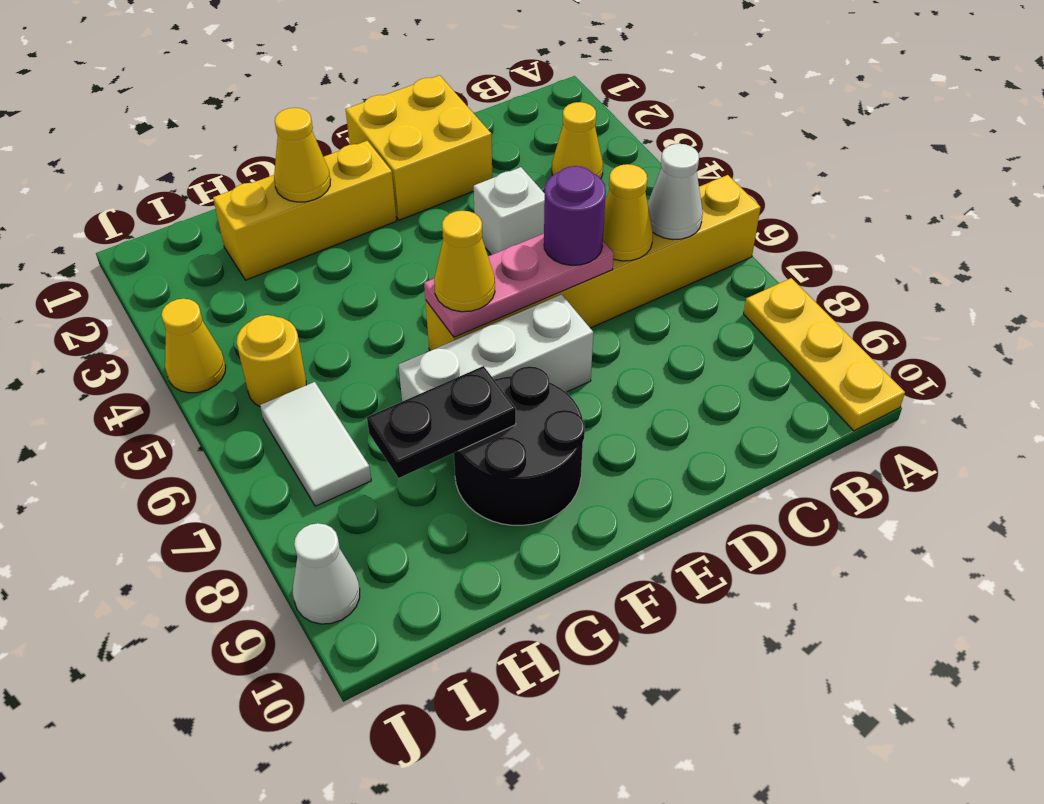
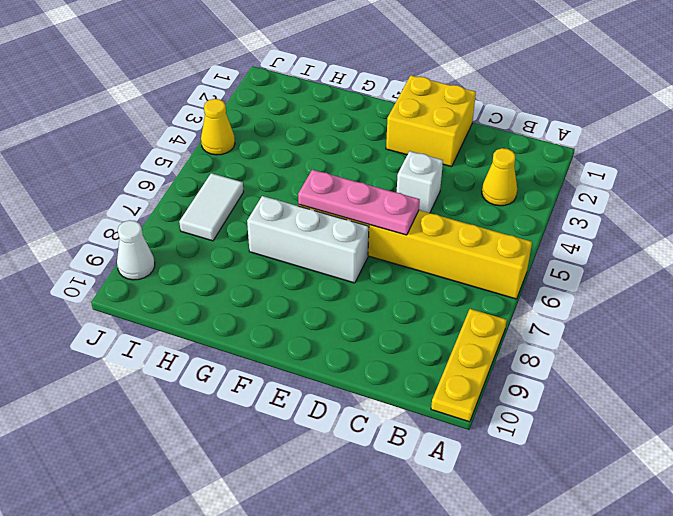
none -> yellow brick F2:H2 level 1
none -> black round brick F8:G9 level 1
none -> yellow round brick I5 level 1

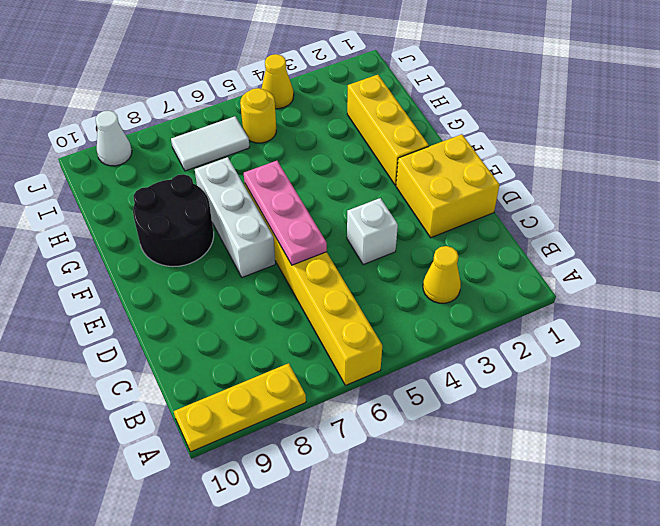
none -> white cone B6 level 2
none -> yellow cone C6 level 2
none -> yellow cone G2 level 2

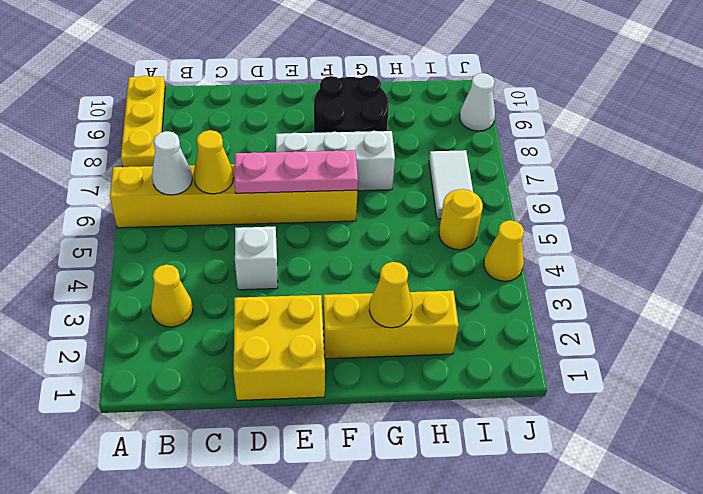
none -> black plate G8:H8 level 2
none -> purple round brick D6 level 3
none -> yellow cone F6 level 3

